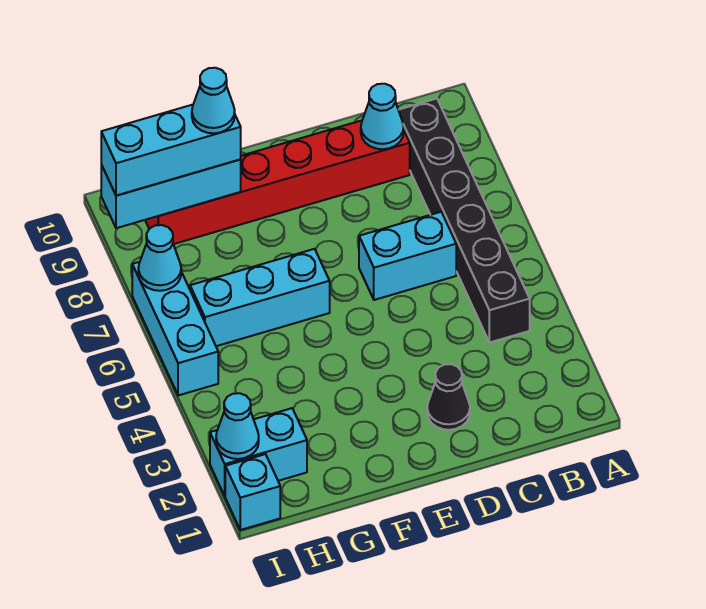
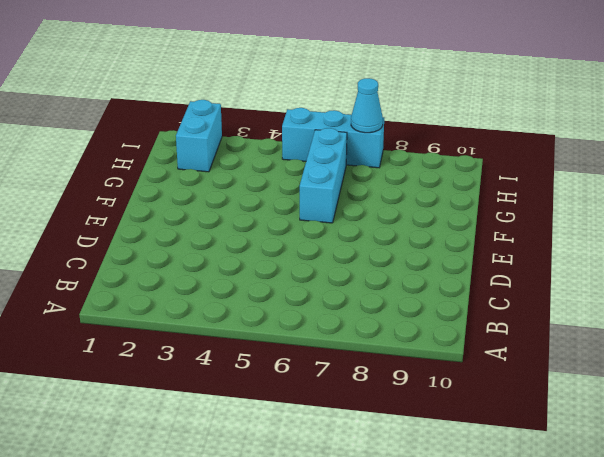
none -> black brick B4:B9 level 1
none -> cyan brick C6:D6 level 1
none -> red brick C9:H9 level 1

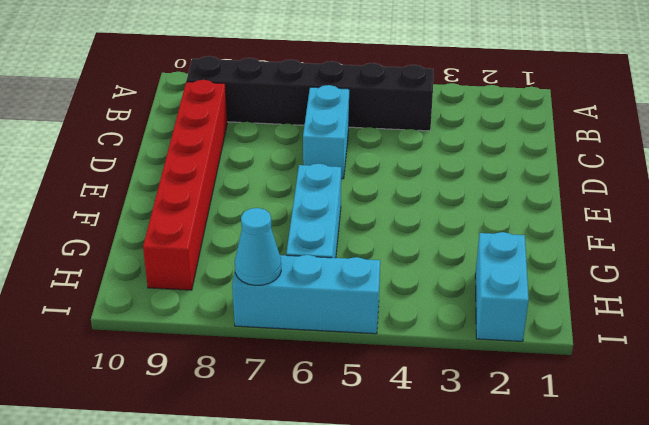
none -> black cone D2 level 1
none -> cyan brick I1 level 1
none -> cyan cone C9 level 2

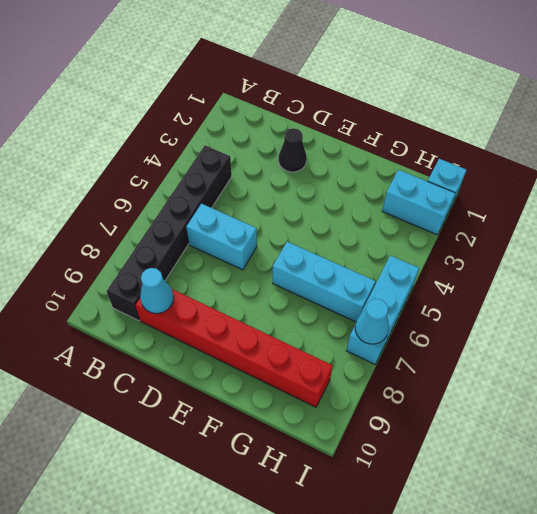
none -> cyan brick G9:I9 level 2
none -> cyan cone I2 level 2
none -> cyan brick G9:I9 level 3

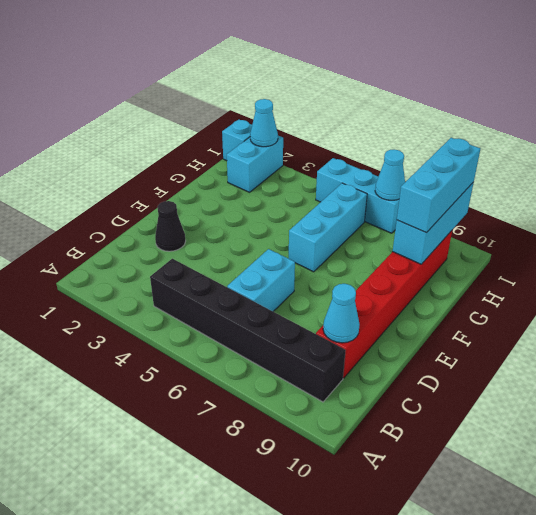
none -> cyan cone G9 level 4

